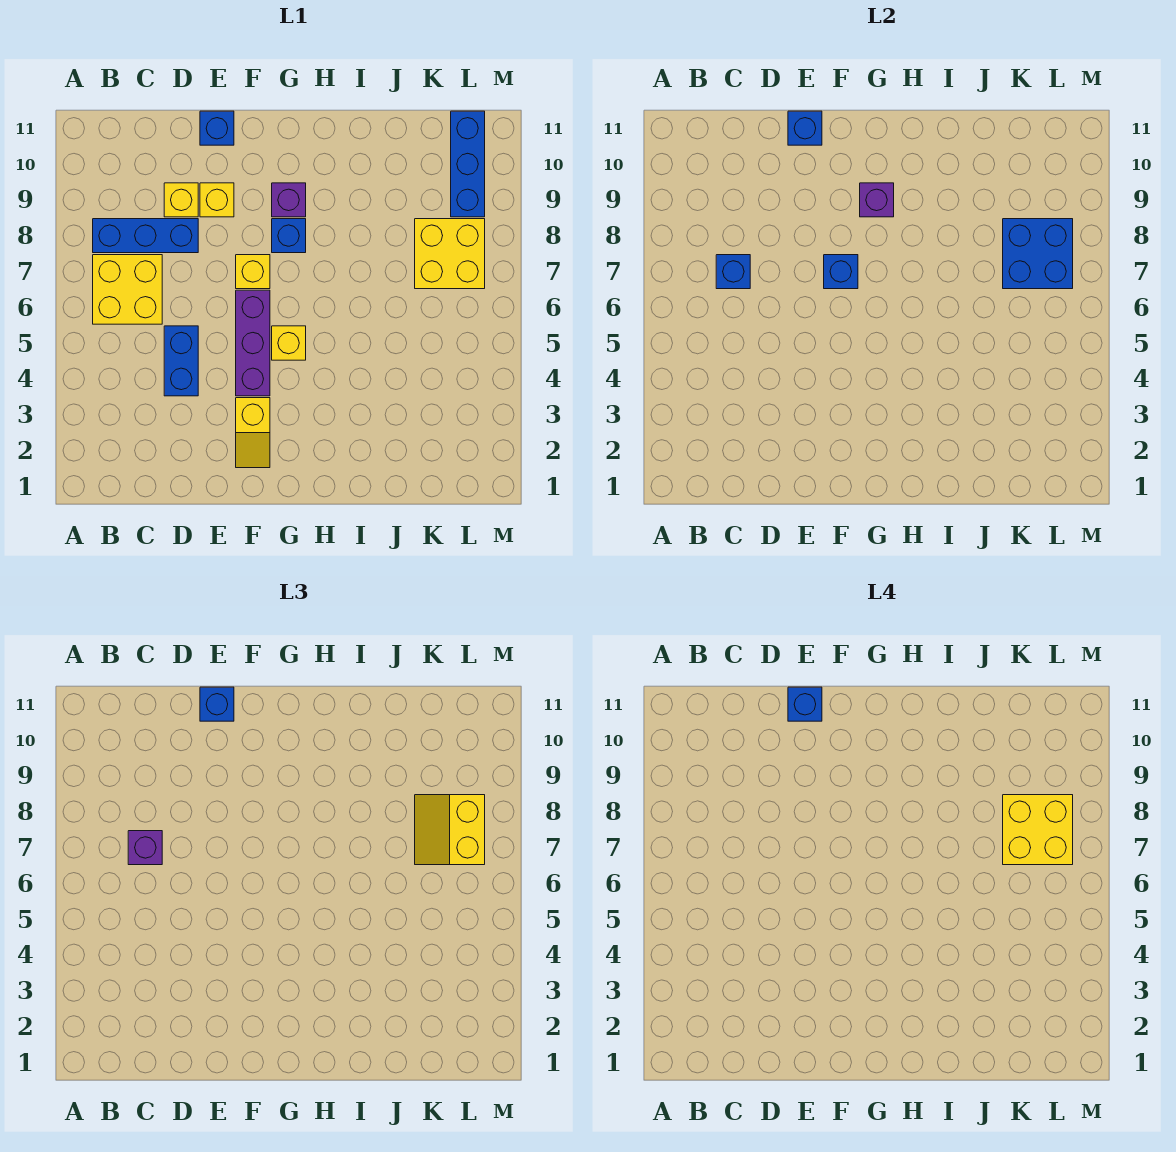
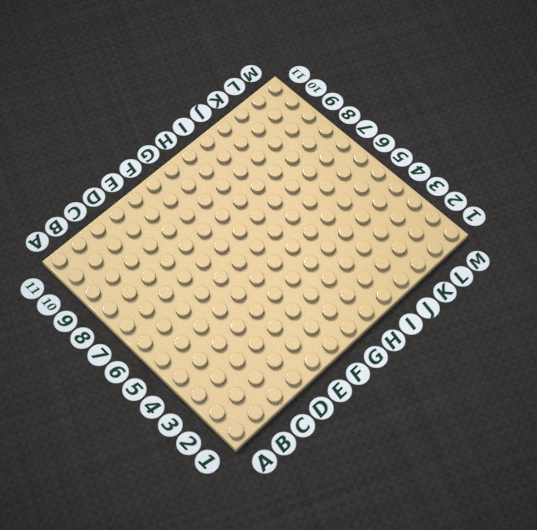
none -> yellow brick B6:C7 level 1
none -> blue brick B8:D8 level 1
none -> blue brick D4:D5 level 1

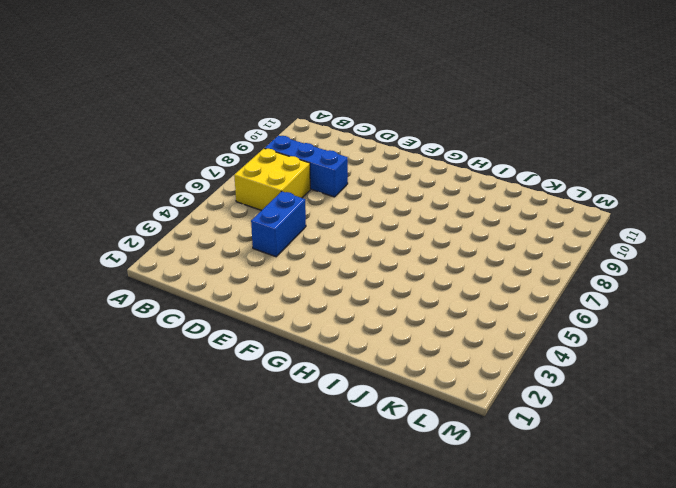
none -> yellow brick D9 level 1
none -> yellow brick E9 level 1
none -> blue brick E11 level 1

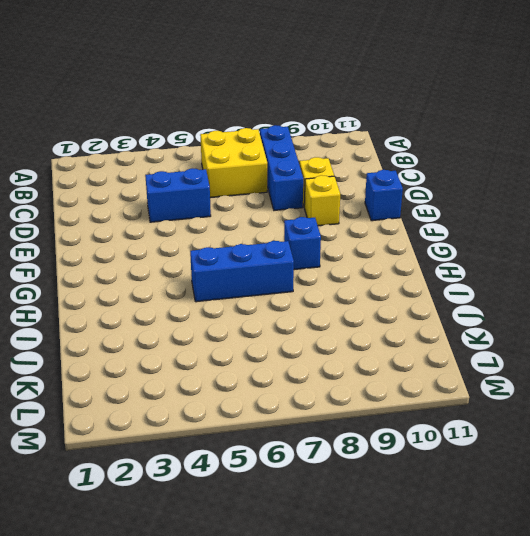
blue brick H5:H7 level 1 -> blue brick L9:L11 level 1
none -> yellow slope F2:F3 level 1 top 3
none -> purple brick F4:F6 level 1
none -> yellow brick F7 level 1

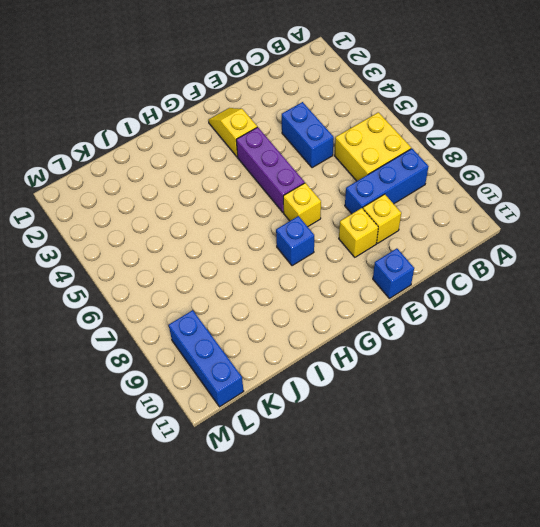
none -> yellow brick G5 level 1
none -> purple brick G9 level 1
none -> yellow brick K7:L8 level 1

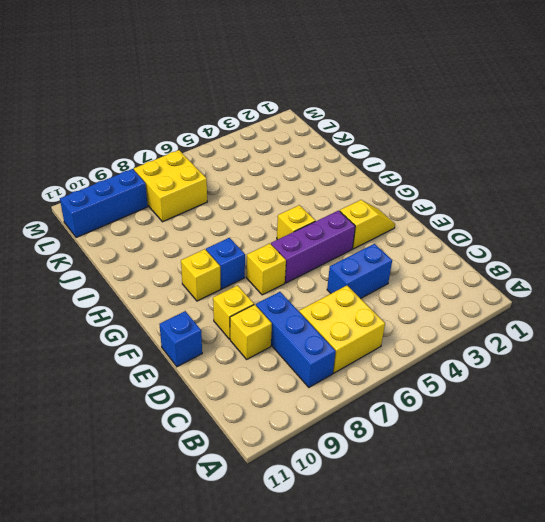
yellow brick G9 level 1 -> purple brick G9 level 1
none -> blue brick C7 level 2
none -> blue brick E11 level 2
none -> blue brick F7 level 2

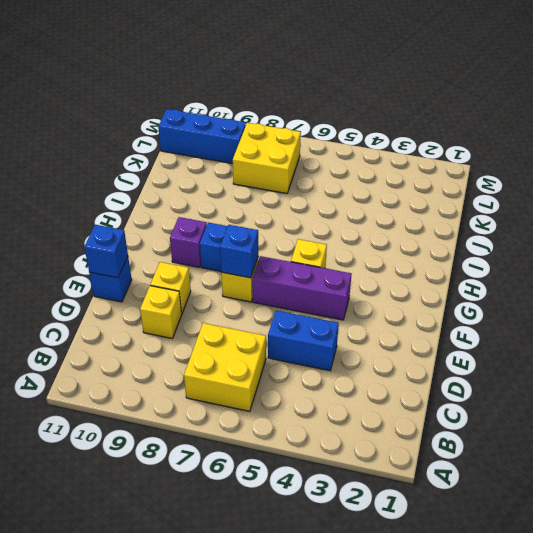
none -> blue brick B8:D8 level 1
none -> yellow slope F2:F3 level 1 top 3
none -> blue brick C7 level 2

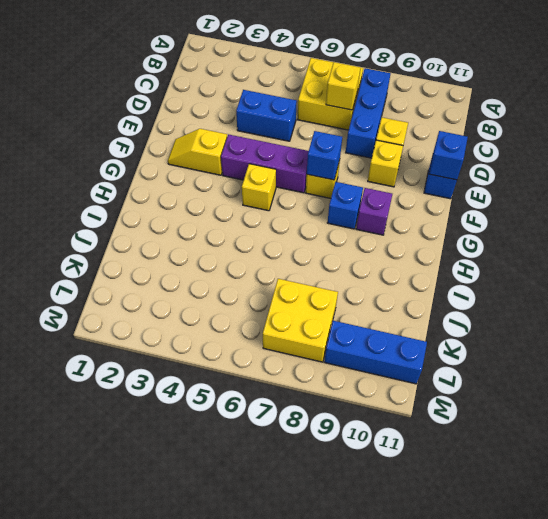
yellow brick C7 level 2 -> blue brick C7 level 2
none -> purple brick G9 level 2
none -> blue brick K7:L8 level 2
none -> purple brick C7 level 3

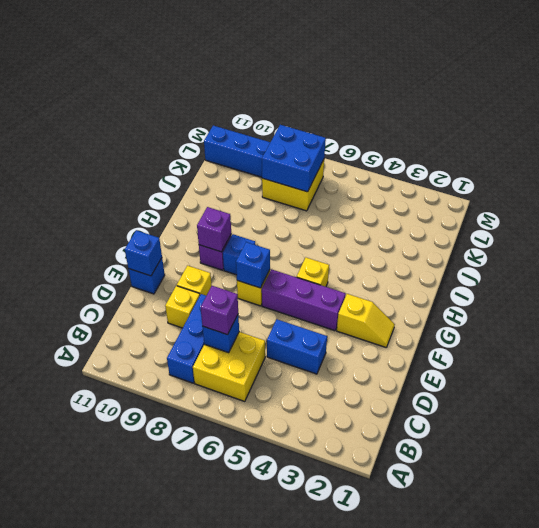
none -> blue brick E11 level 3
none -> yellow slope K7:L8 level 3 top L
none -> blue brick E11 level 4

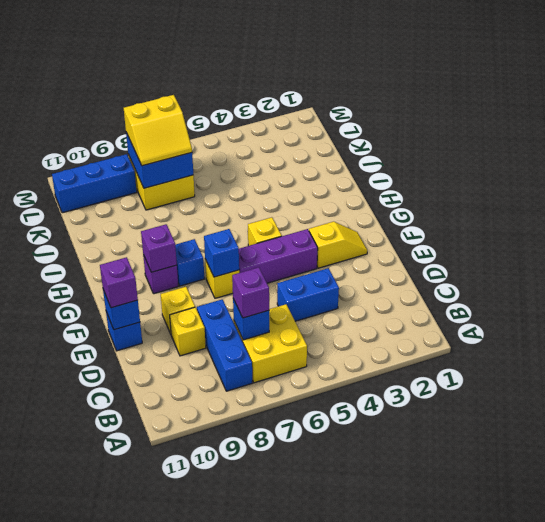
purple brick E11 level 3 -> blue brick E11 level 3
none -> blue brick E11 level 4
none -> yellow brick K7:L8 level 4

